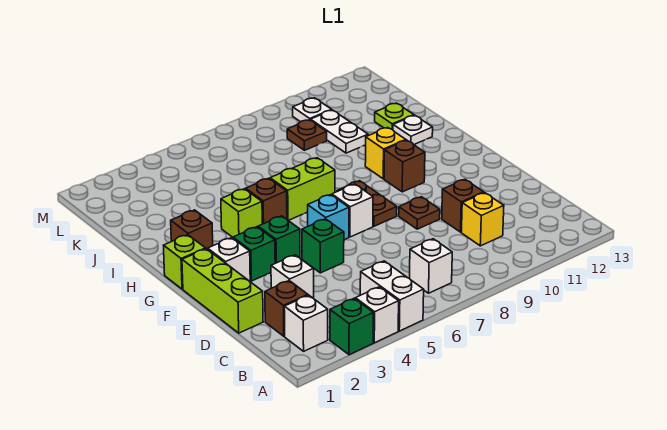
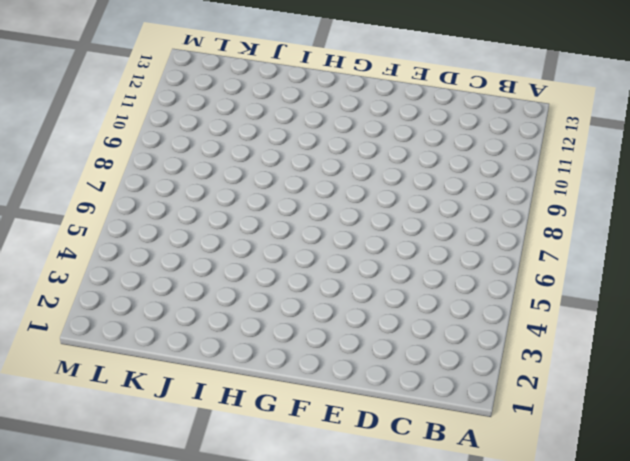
none -> green brick A3 level 1
none -> white brick A4 level 1
none -> white brick A5:B5 level 1
none -> white brick B2 level 1

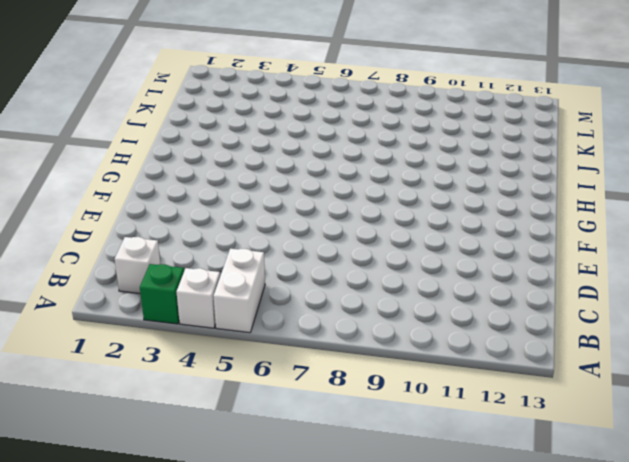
none -> white brick B7 level 1
none -> brown brick C2 level 1
none -> yellow brick C10 level 1
none -> lime brick D1:F1 level 1

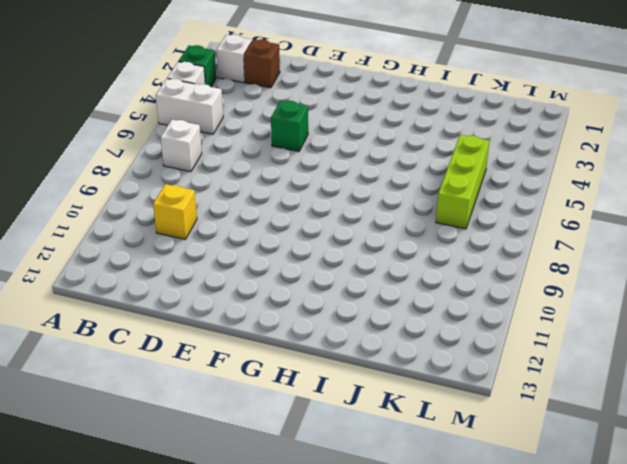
lime brick K5:K7 level 1 -> lime brick D1:F1 level 1
none -> white brick D3 level 1
none -> brown brick D10 level 1
none -> brown plate E9 level 1
none -> white brick F2 level 1

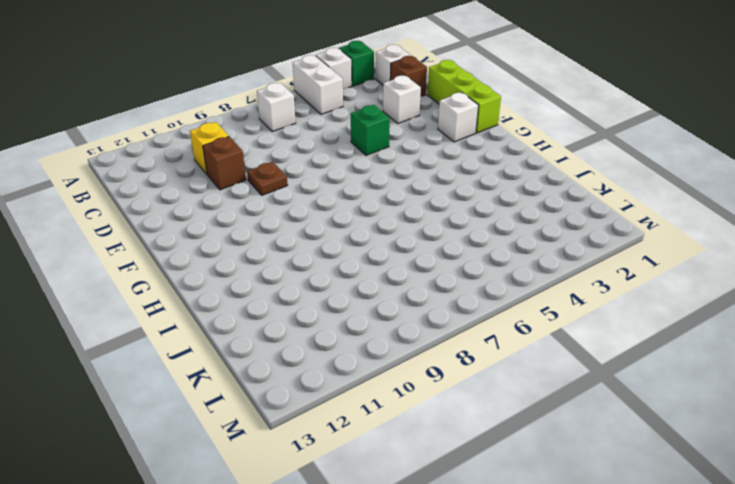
none -> green brick F3 level 1
none -> green brick F4 level 1
none -> cyan brick F6 level 1
none -> white brick F7 level 1

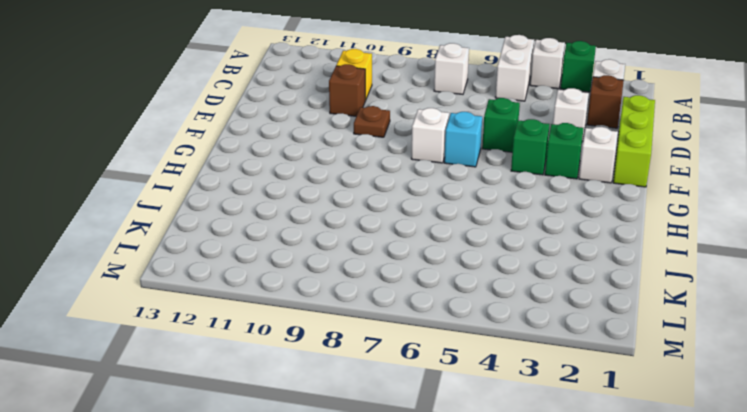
none -> brown plate F8:G8 level 1
none -> lime brick G1 level 1
none -> brown brick G10 level 1
none -> brown brick H2 level 1

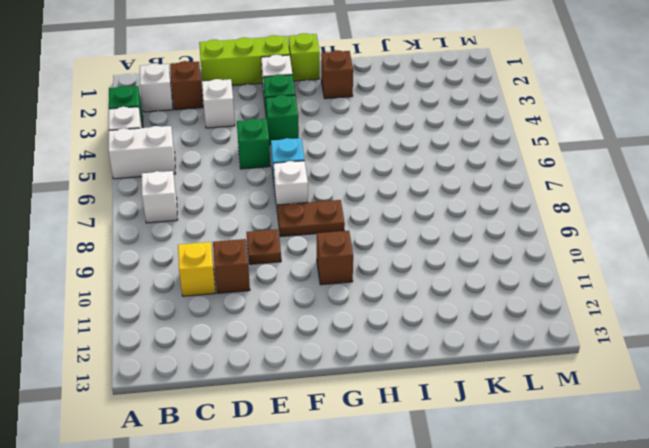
none -> lime brick H4 level 1
none -> brown brick H5 level 1
none -> lime brick H6:H7 level 1
none -> yellow brick H10 level 1

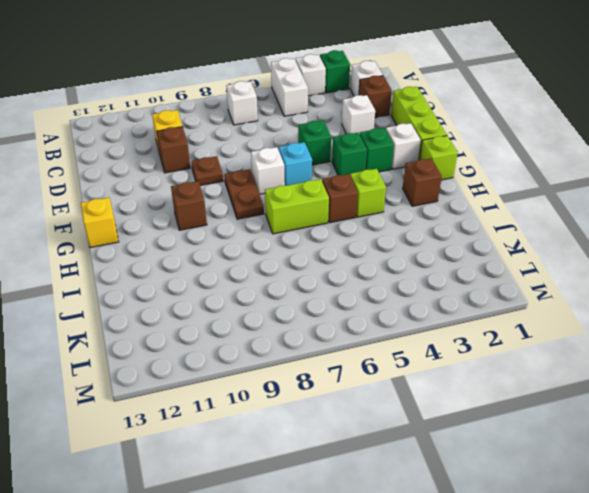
yellow brick G13 level 1 -> yellow brick H10 level 1
none -> white plate I12 level 1
none -> white plate J10:K10 level 1
none -> lime plate J12 level 1
none -> brown plate K9 level 1

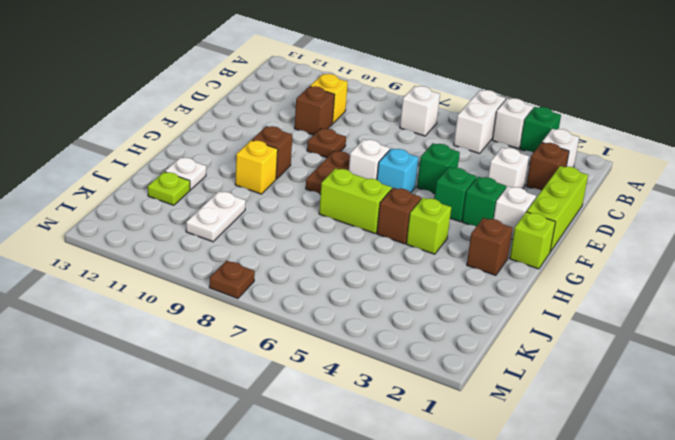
brown plate M8 level 1 -> brown plate K9 level 1
none -> white plate L10 level 1

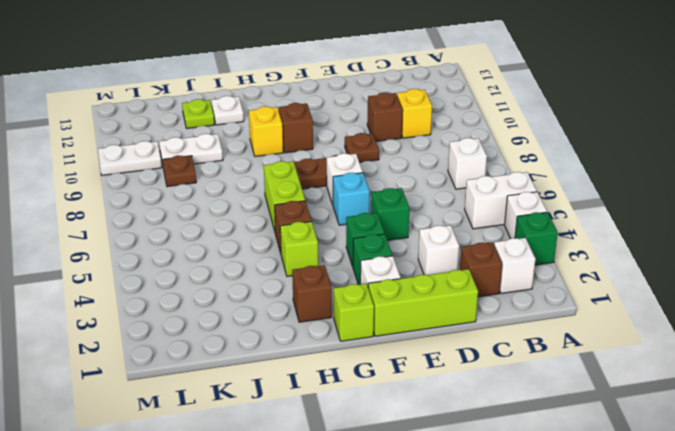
white plate L10:M10 level 1 -> white plate L10 level 1

